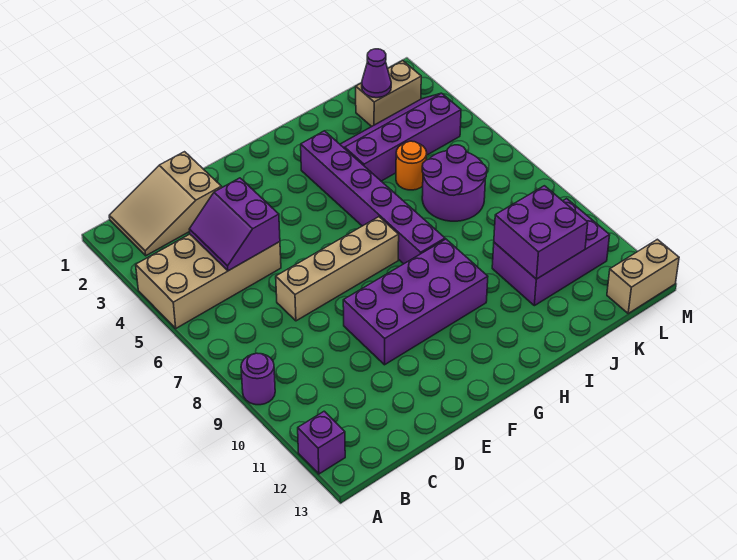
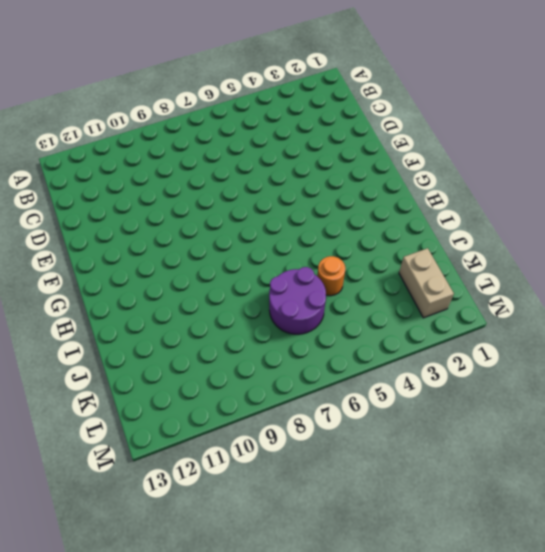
none -> tan brick A4:D5 level 1
none -> purple round brick A9 level 1
none -> purple brick A12 level 1

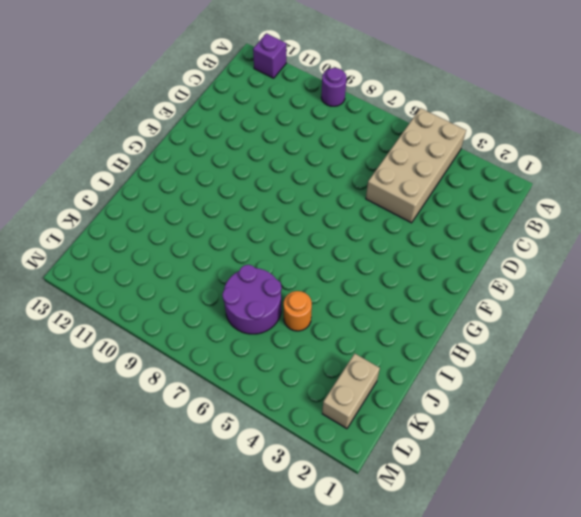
none -> tan slope B1:D2 level 1 top D
none -> tan brick D7:G7 level 1
none -> purple brick E9:H10 level 1

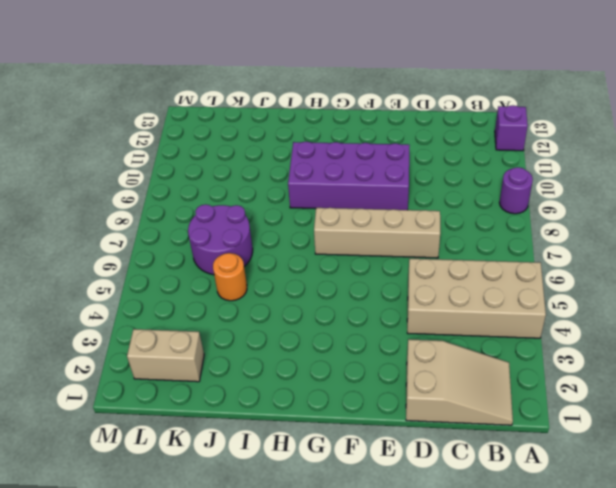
none -> purple brick H3:H8 level 1
none -> purple slope I3:L4 level 1 top 4
none -> purple brick J10:L11 level 1

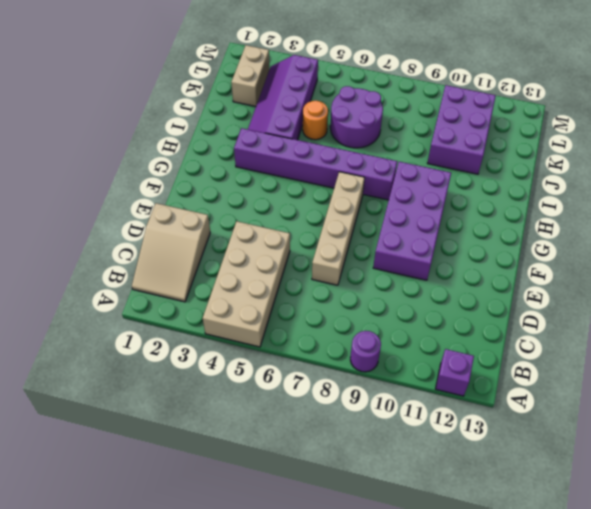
none -> tan brick L13:M13 level 1
none -> purple slope C4:D5 level 2 top D
none -> purple brick J10:K11 level 2

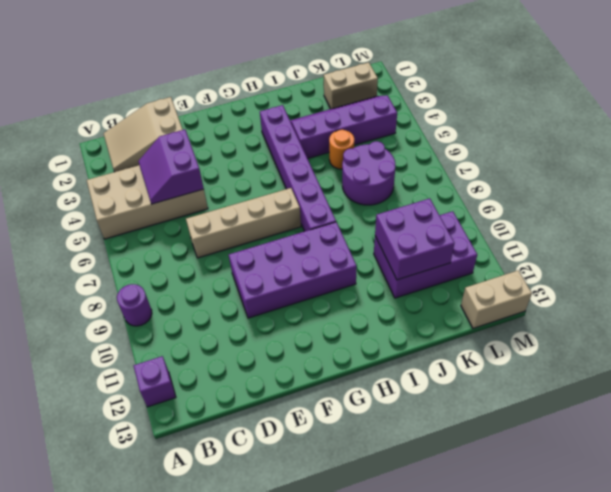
none -> purple cone K2 level 2

